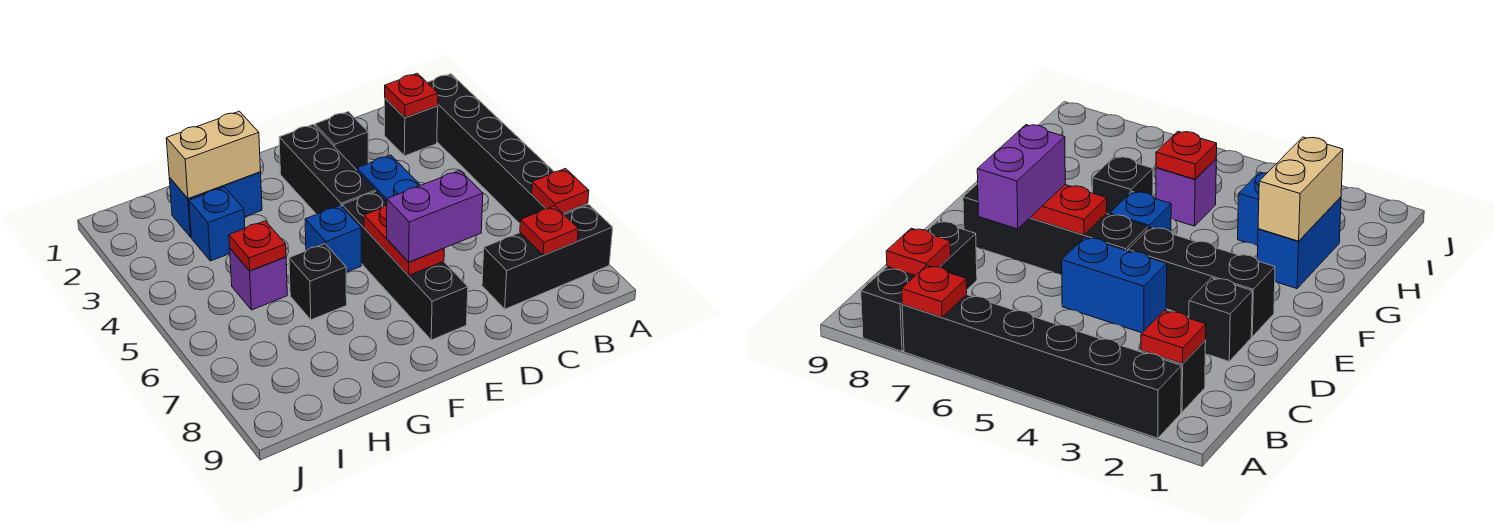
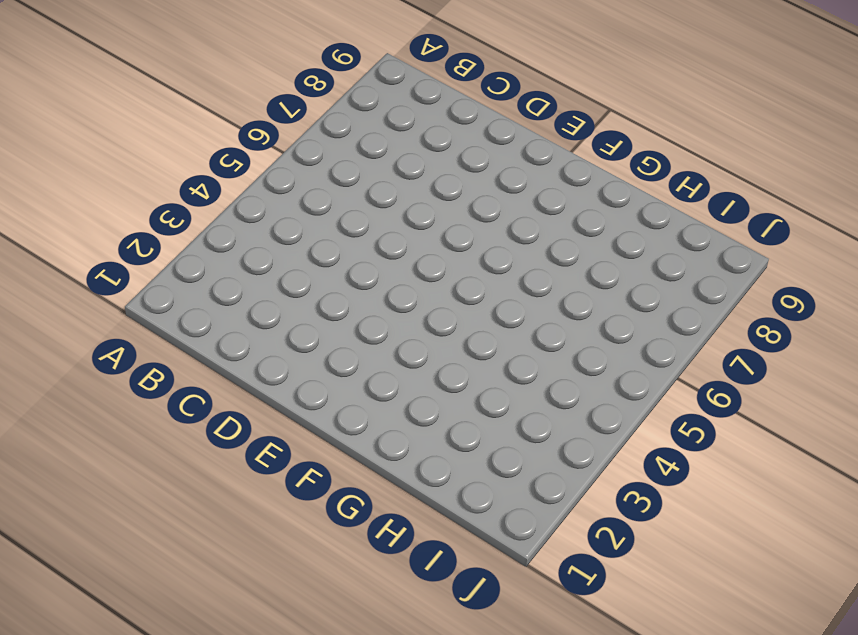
none -> black brick A2:A7 level 1
none -> black brick A8:C8 level 1
none -> black brick B2 level 1

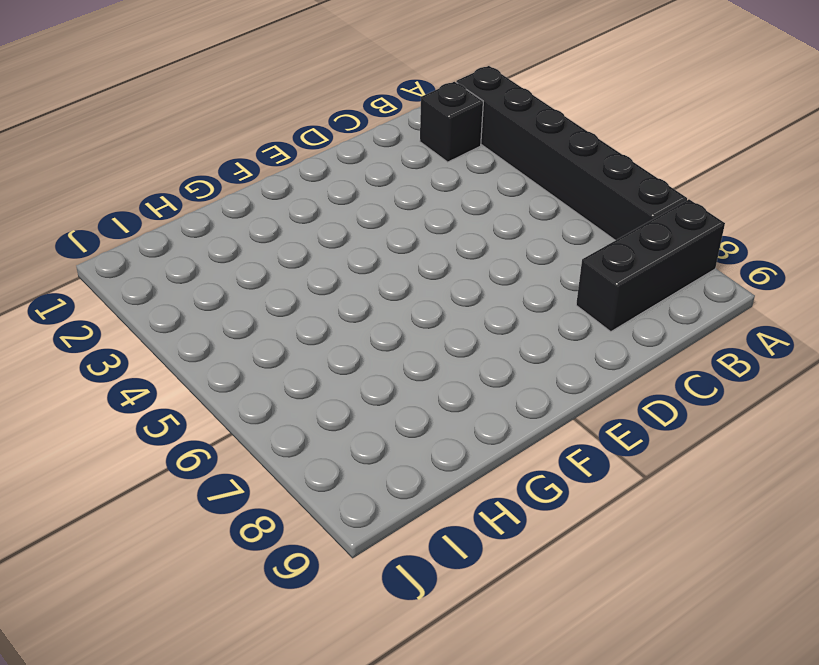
none -> black brick D2 level 1
none -> blue brick D4:D5 level 1
none -> black brick E2:E4 level 1

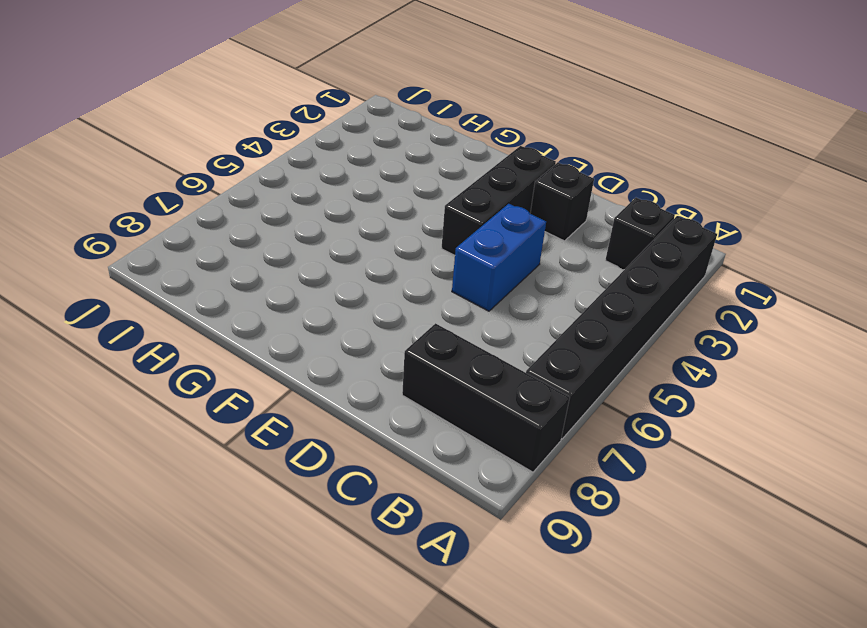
none -> black brick E5:E8 level 1
none -> blue brick F5 level 1
none -> blue brick G2:H2 level 1

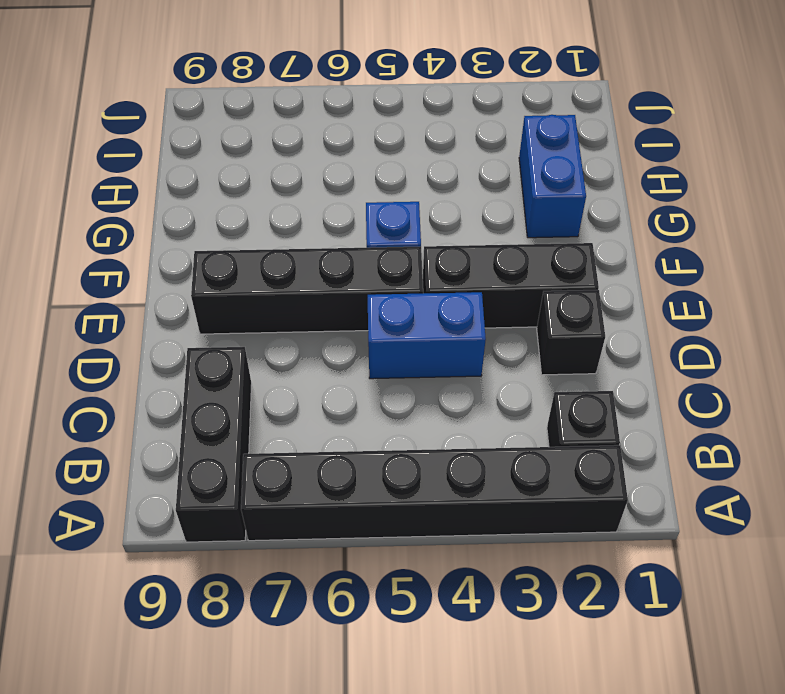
none -> black brick G6 level 1
none -> blue brick H3 level 1
none -> purple brick H5 level 1

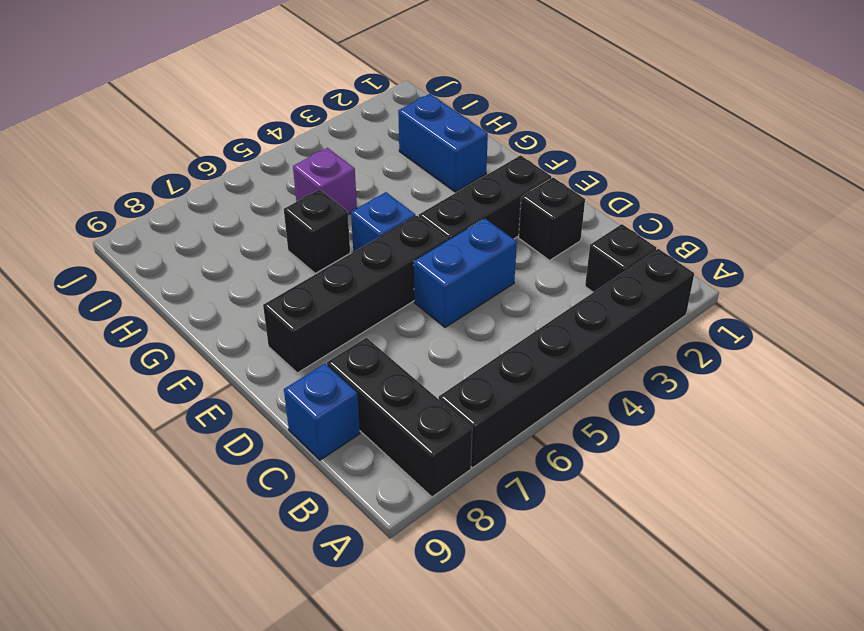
blue brick C9 level 1 -> blue brick H3 level 1
none -> red plate A7 level 2
none -> red plate B2 level 2
none -> red plate B8 level 2

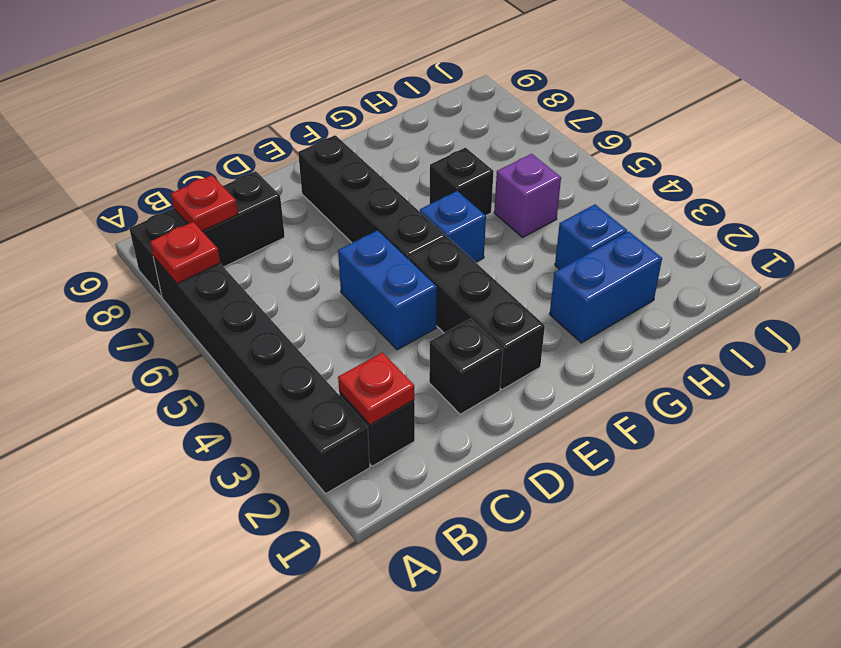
none -> red plate E6:E7 level 2
none -> tan brick G2:H2 level 2
none -> red plate H5 level 2

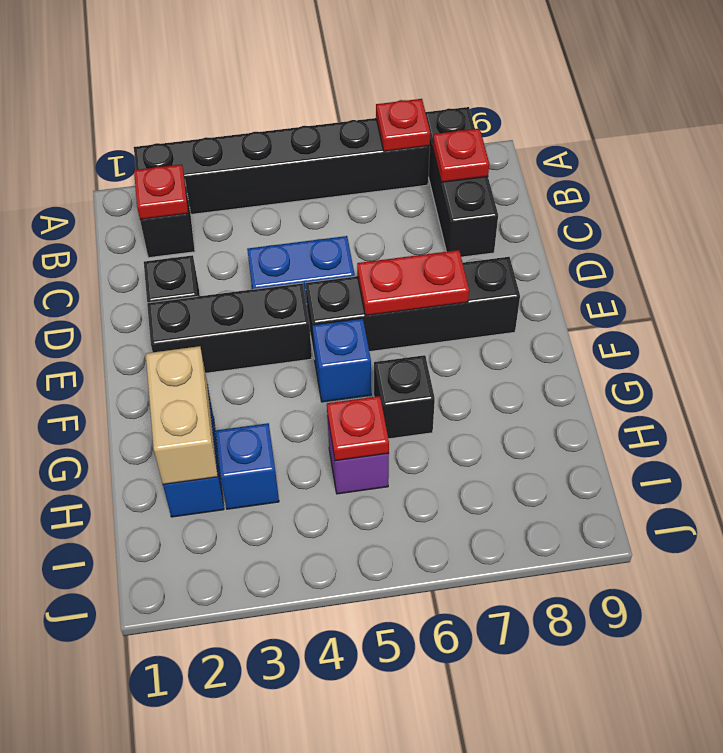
none -> purple brick D7:E7 level 3

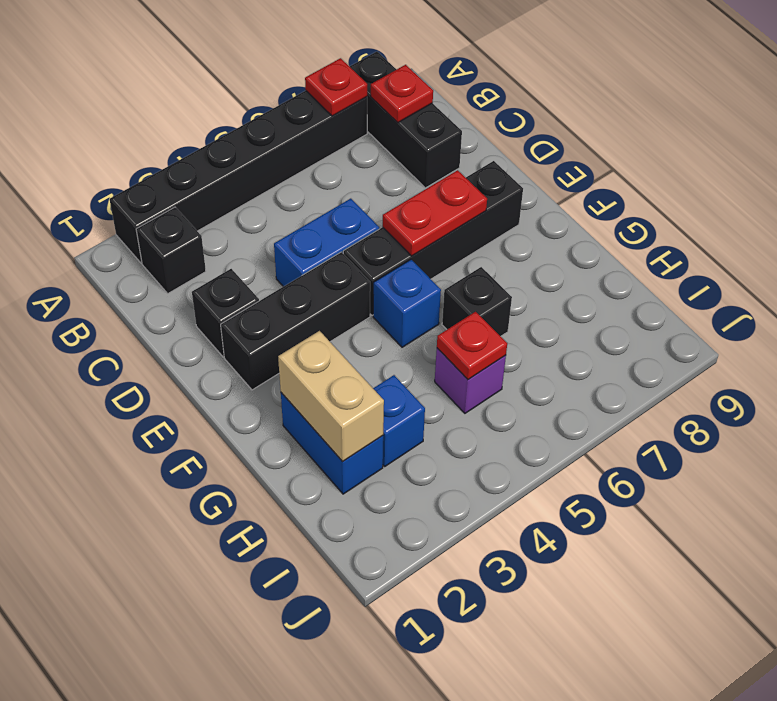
none -> red plate B2 level 2
none -> purple brick D7:E7 level 3

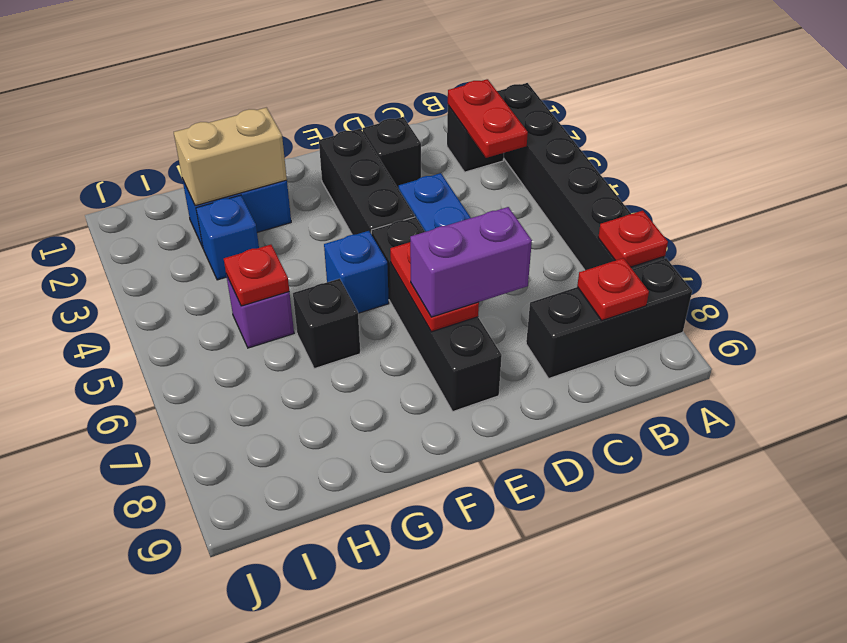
red plate B2:B3 level 2 -> red plate B2 level 2

